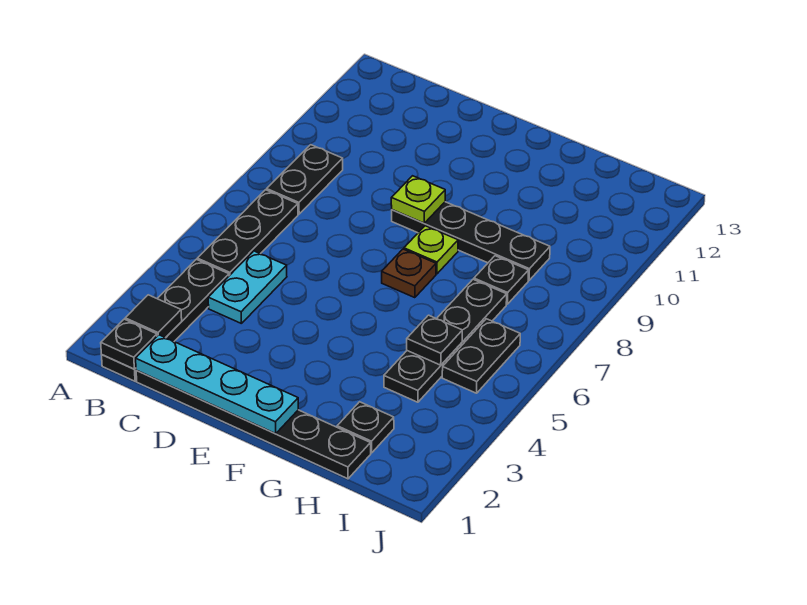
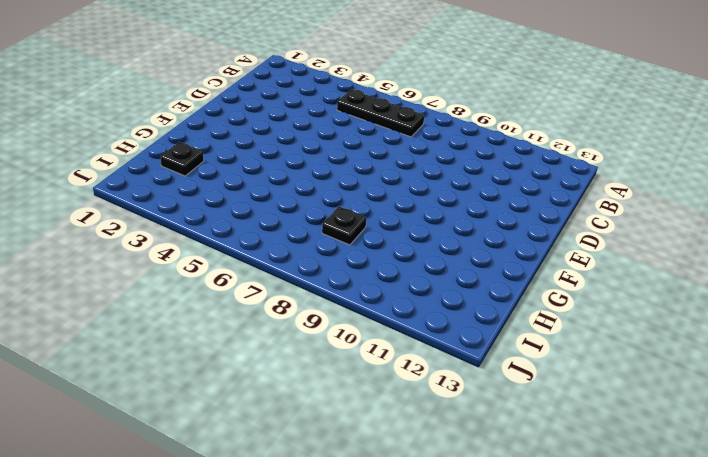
none -> black plate B1:B4 level 1
none -> black plate B8:B9 level 1
none -> black plate C1:H1 level 1

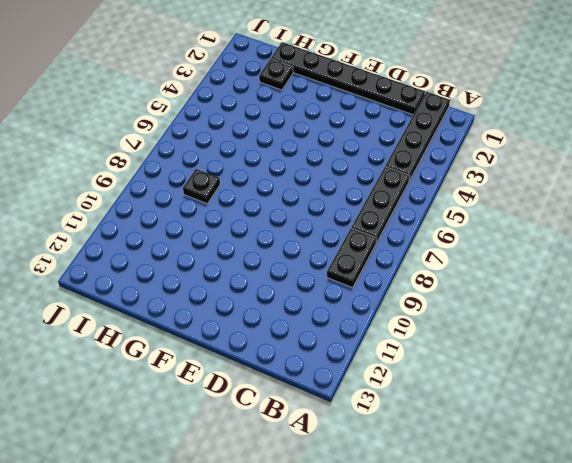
none -> cyan plate C4:C5 level 1
none -> black plate E9:H9 level 1
none -> brown plate F7 level 1

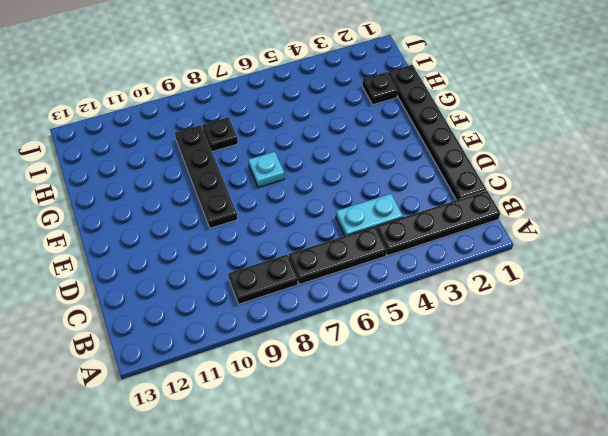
cyan plate F7 level 1 -> brown plate F7 level 1
none -> lime plate F8 level 1
none -> black plate H4:H7 level 1
none -> black plate I5:I6 level 1

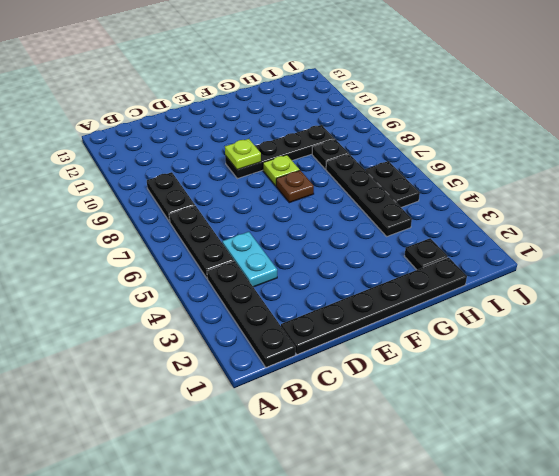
none -> black plate B1 level 2
none -> black tile B2 level 2
none -> cyan plate C1:F1 level 2

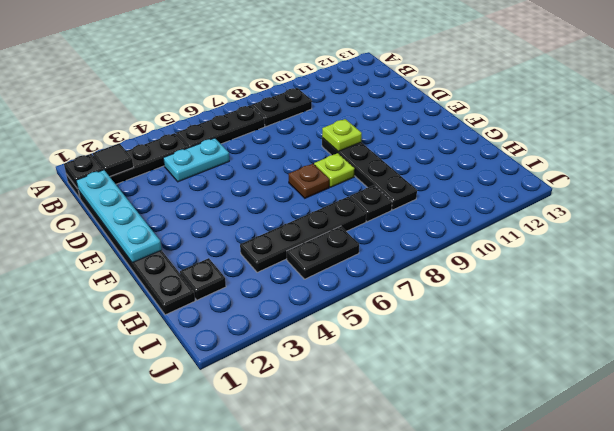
none -> black plate H5 level 2

